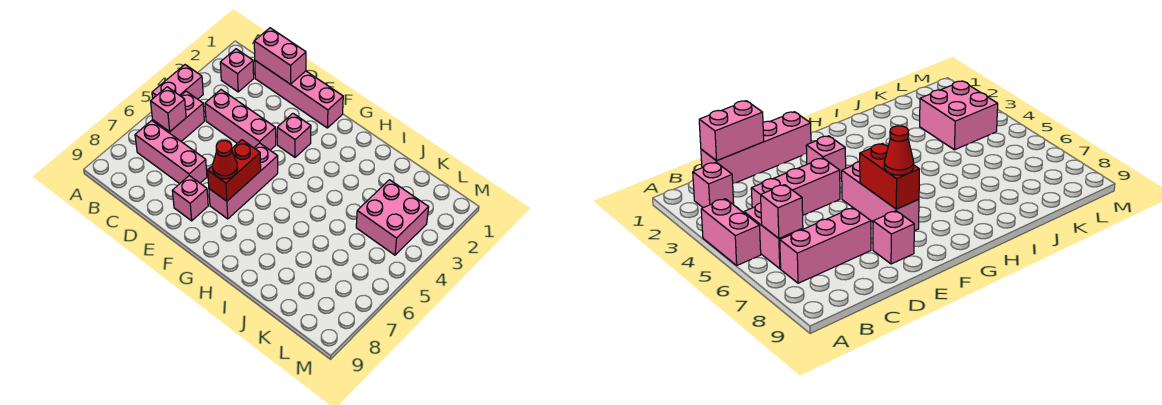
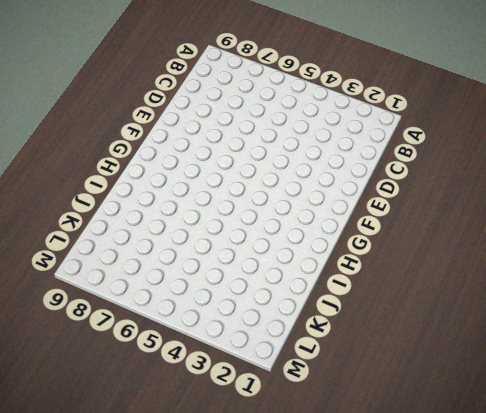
none -> pink brick A4:A5 level 1
none -> pink brick B2 level 1
none -> pink brick B5:B6 level 1

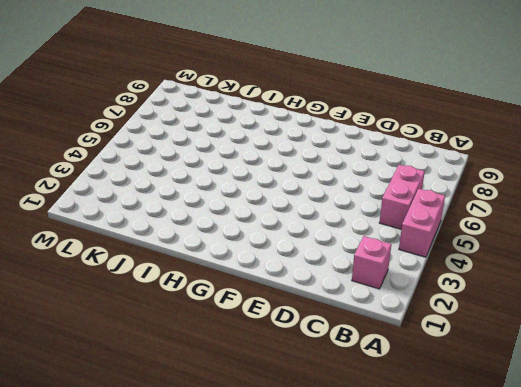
none -> pink brick B7:D7 level 1
none -> pink brick C1:F1 level 1
none -> pink brick C4:E4 level 1

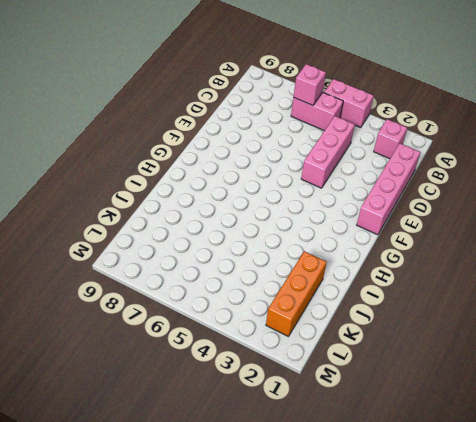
orange brick J2:L2 level 1 -> none
none -> pink brick B7:D7 level 1
none -> pink brick E8 level 1
none -> pink brick F3 level 1

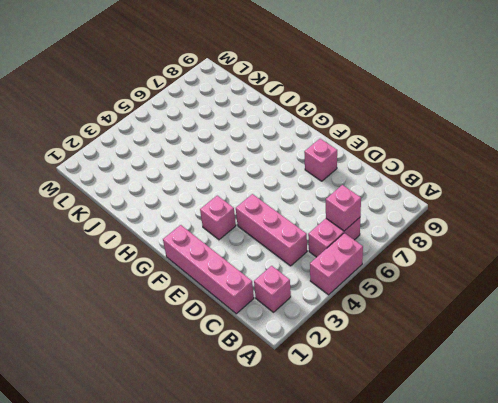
none -> pink brick B7:D7 level 1
none -> pink brick F5:F7 level 1
none -> pink brick K3:L4 level 1

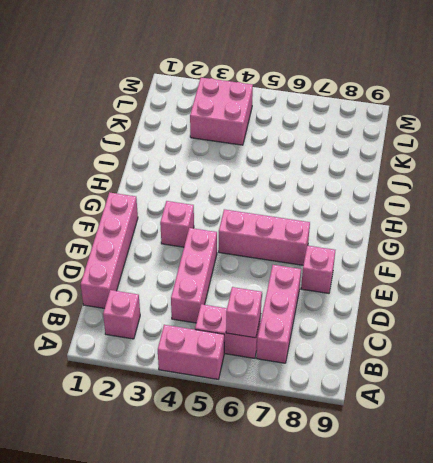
none -> pink brick C1:D1 level 2
none -> red brick F6:F7 level 2
none -> red cone F7 level 3

